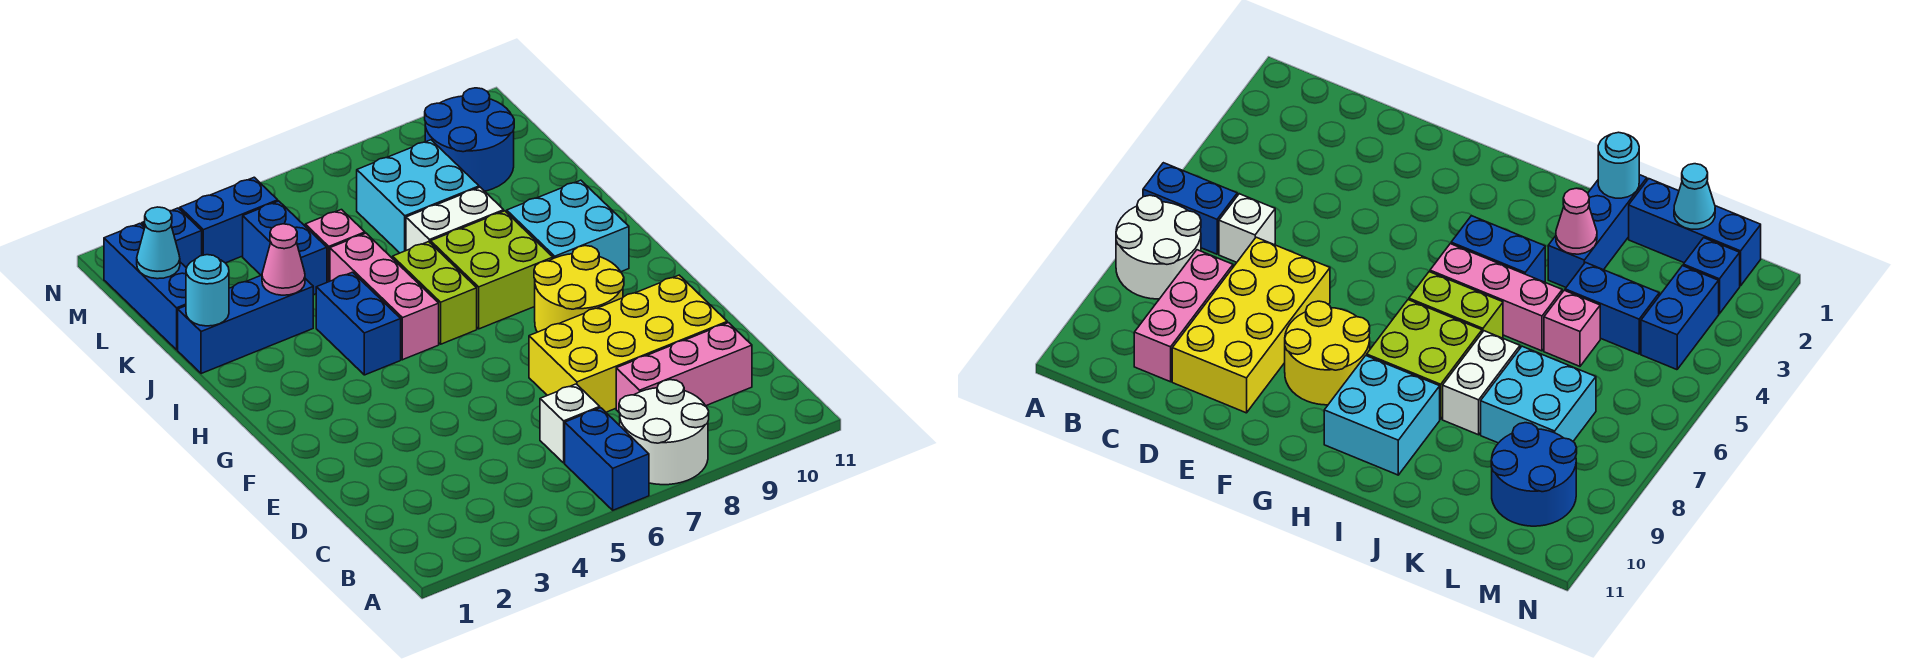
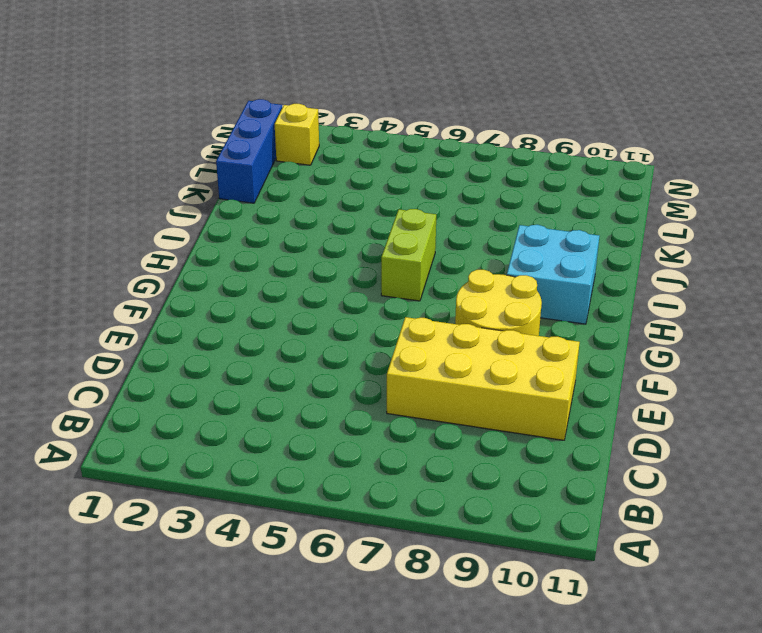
yellow brick M2 level 1 -> blue brick M2 level 1
none -> blue brick A6:B6 level 1
none -> white round brick A7:B8 level 1
none -> white brick C6 level 1

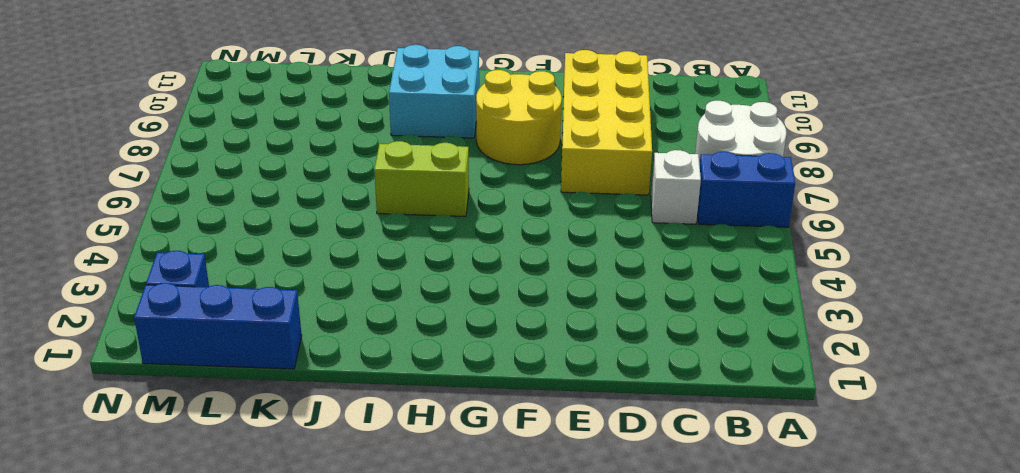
none -> pink brick C8:C10 level 1
none -> blue brick H4:I4 level 1
none -> pink brick H5:J5 level 1

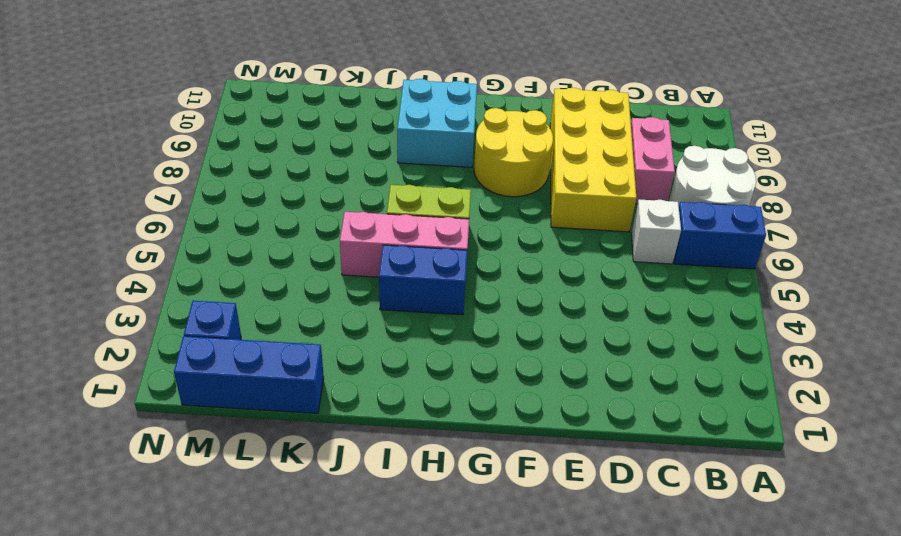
pink brick C8:C9 level 1 -> pink brick C8:C10 level 1
none -> lime brick H7:I8 level 1
none -> blue brick J1:J3 level 1
none -> white brick J7:J8 level 1

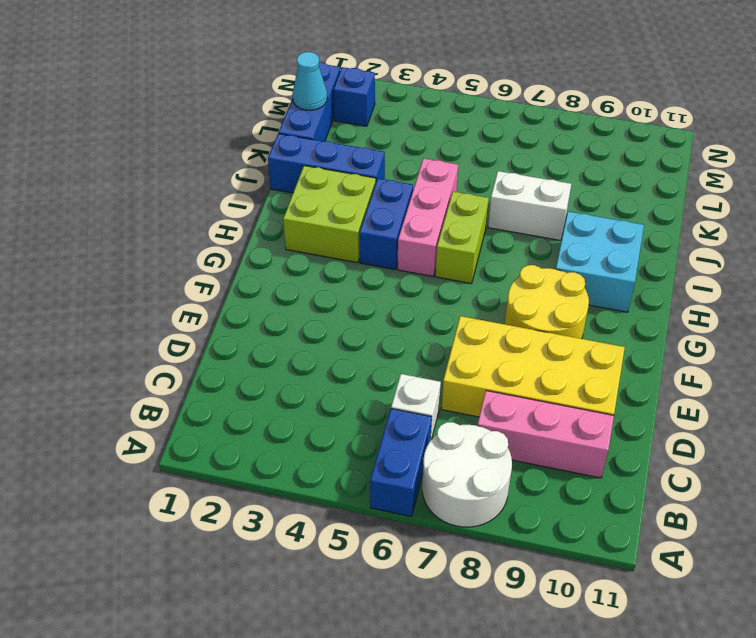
lime brick H2:I3 level 1 -> lime brick H7:I8 level 1
none -> blue brick K4:L4 level 1
none -> pink brick K5 level 1
none -> cyan brick K7:L8 level 1

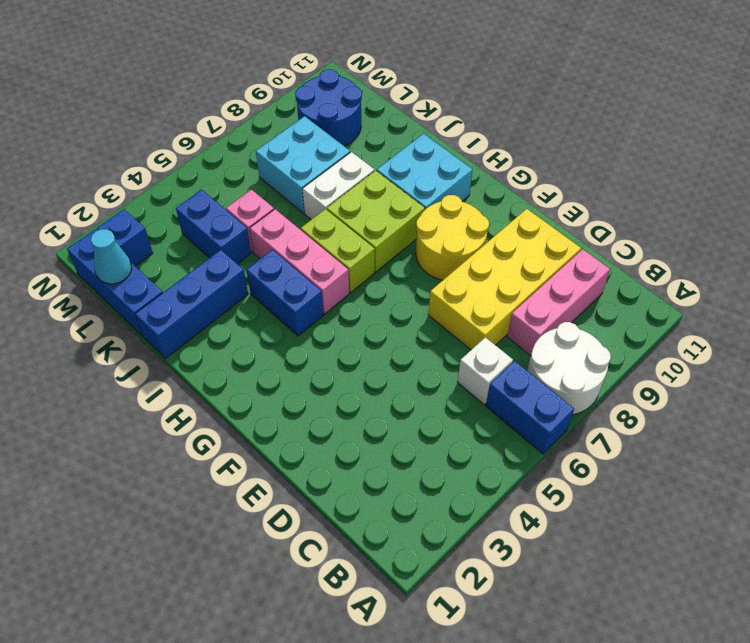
none -> blue brick M3:M4 level 1
none -> cyan round brick J1 level 2
none -> pink cone J3 level 2

